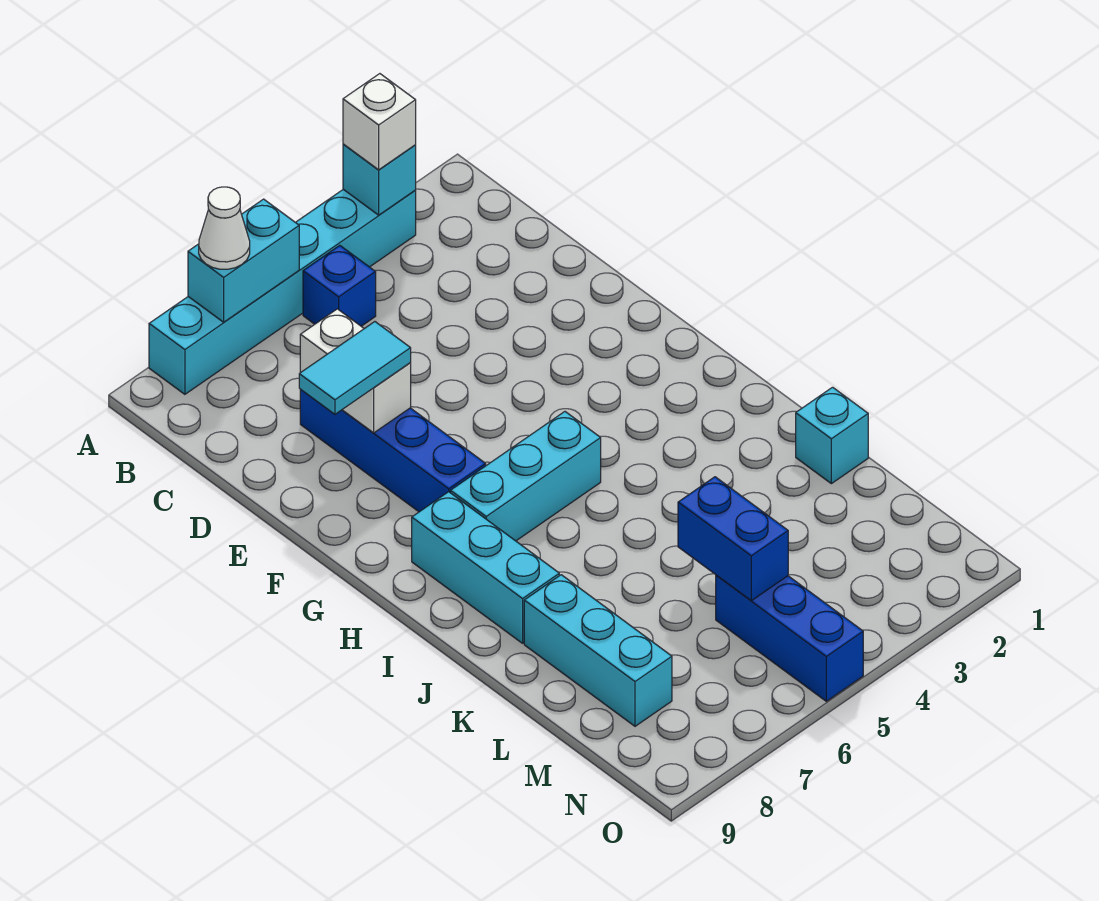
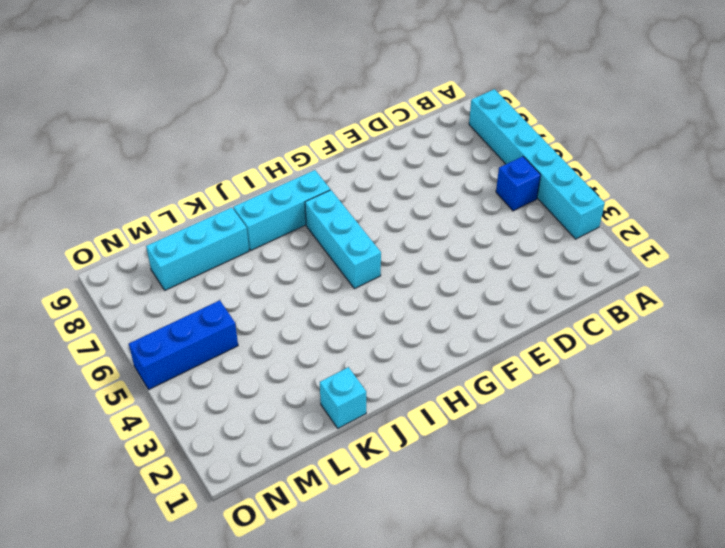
none -> blue brick D7:G7 level 1
none -> cyan brick A3 level 2
none -> cyan brick A6:A7 level 2

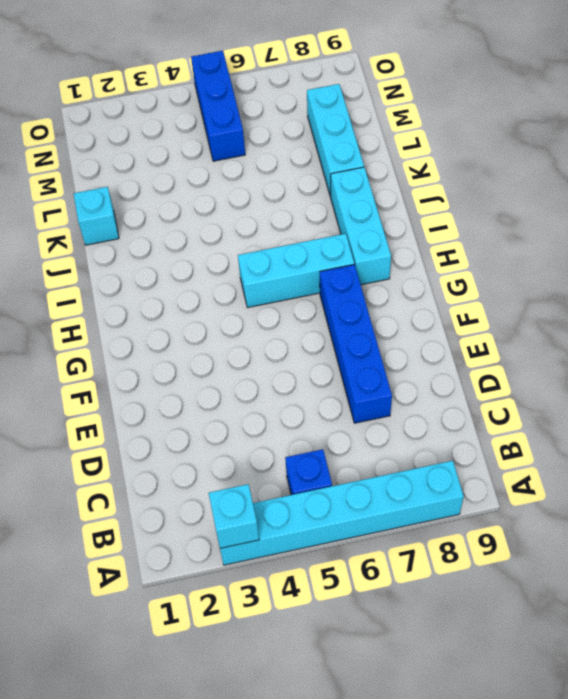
none -> cyan brick A6:A7 level 2
none -> white brick D7:E7 level 2
none -> blue brick L5:M5 level 2

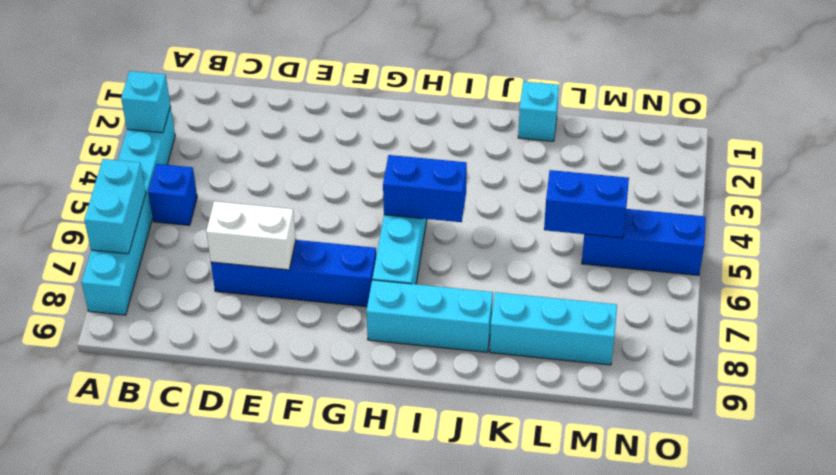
blue brick H5:I5 level 2 -> none
none -> white brick A3 level 3
none -> white cone A7 level 3
none -> cyan tile E7:E8 level 3

